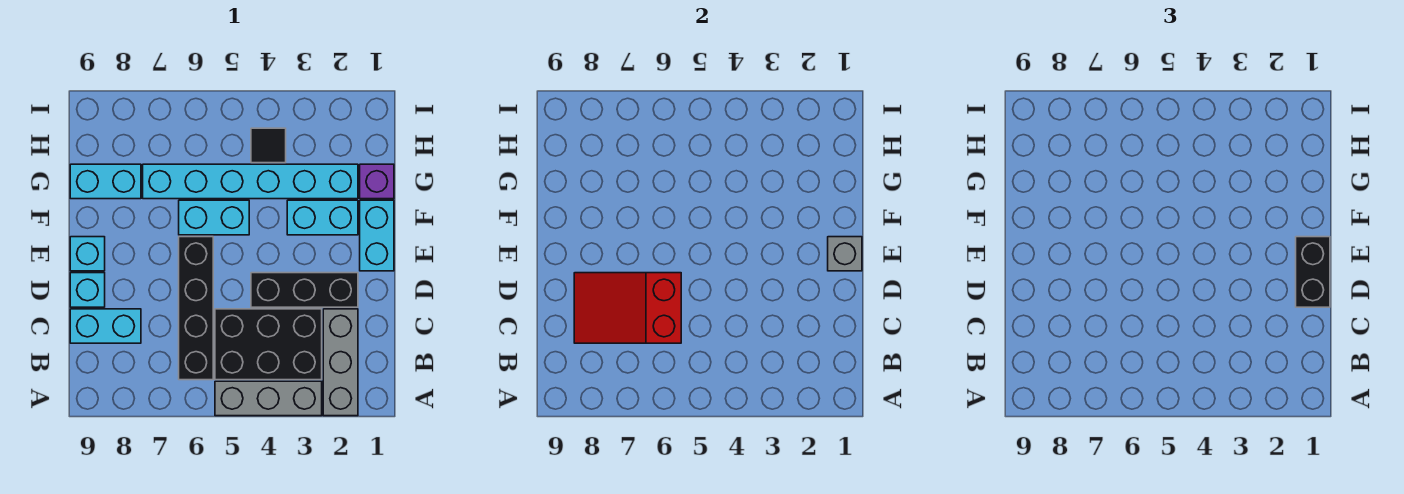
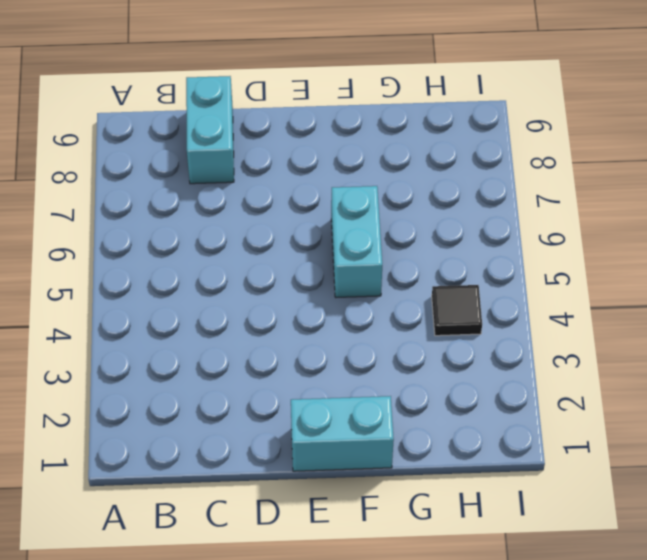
none -> grey brick A2:C2 level 1
none -> grey brick A3:A5 level 1
none -> black brick B3:C5 level 1

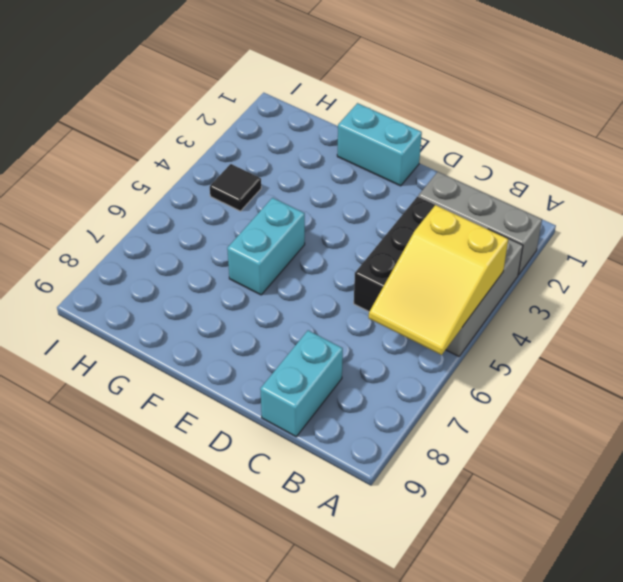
yellow slope A4:B6 level 2 top 4 -> none
none -> black brick B6:E6 level 1
none -> black brick D2:D4 level 1
none -> cyan brick D9 level 1

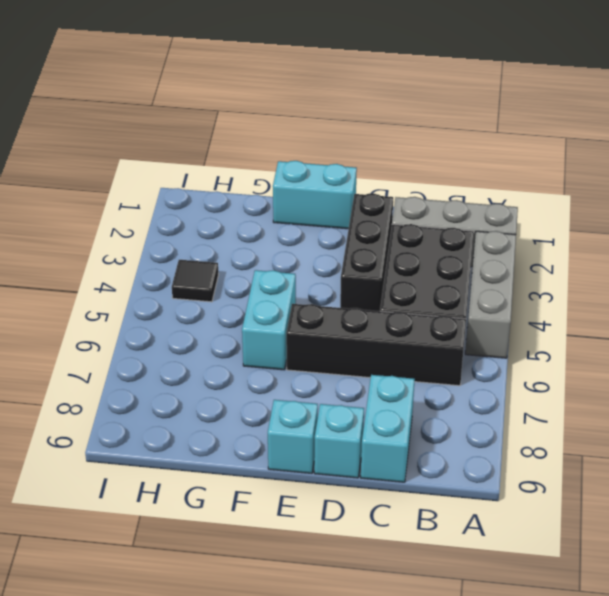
none -> cyan brick F2:F3 level 1
none -> purple brick G1 level 1
none -> cyan brick G2:G7 level 1

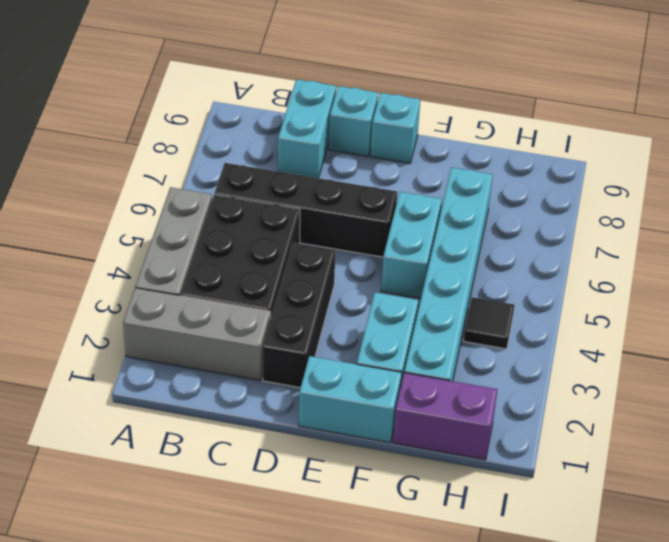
purple brick G1:H1 level 1 -> purple brick G1 level 1
none -> cyan brick G8:G9 level 1
none -> red slope C6:D8 level 2 top 6
none -> grey brick E1 level 2

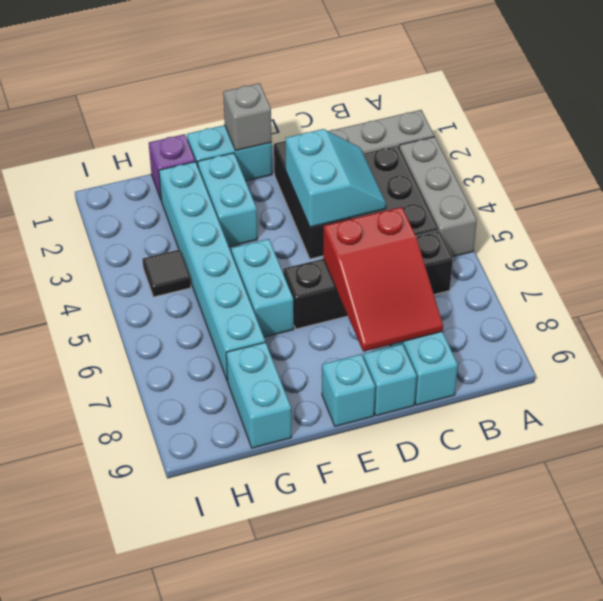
cyan slope C3:D4 level 2 top D -> none
none -> black brick D1:E1 level 3

